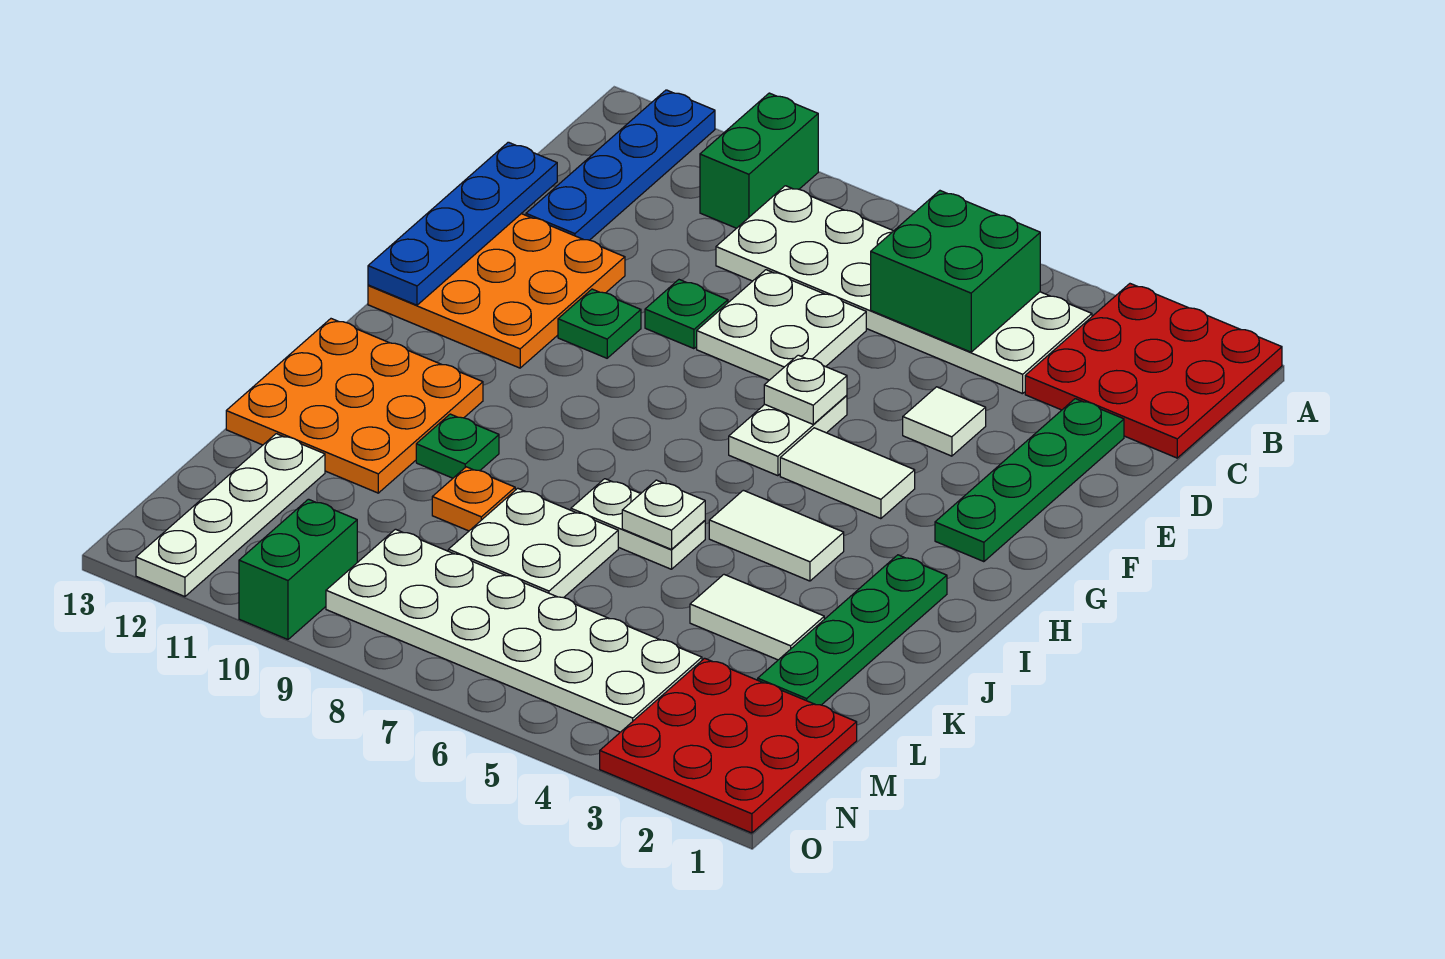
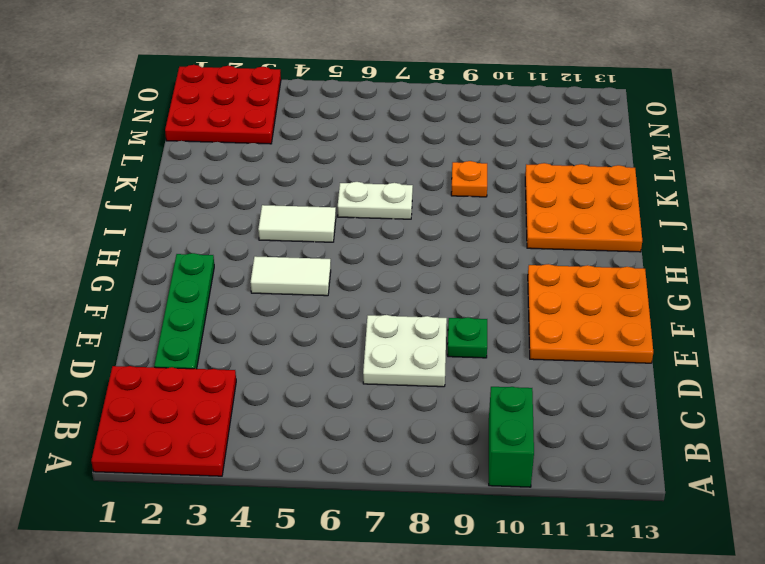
none -> blue plate A12:D12 level 1
none -> white plate B4:C9 level 1
none -> white tile E4 level 1

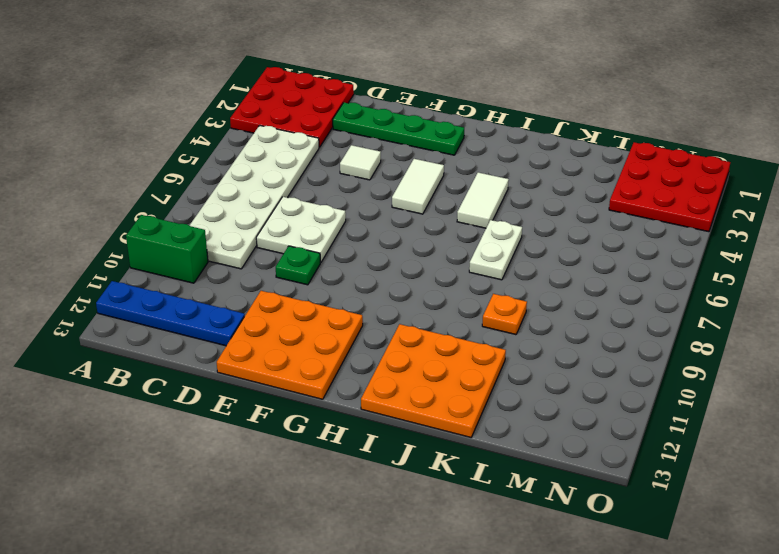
none -> white plate F6:G6 level 1
none -> green plate F10 level 1
none -> green plate I2:L2 level 1

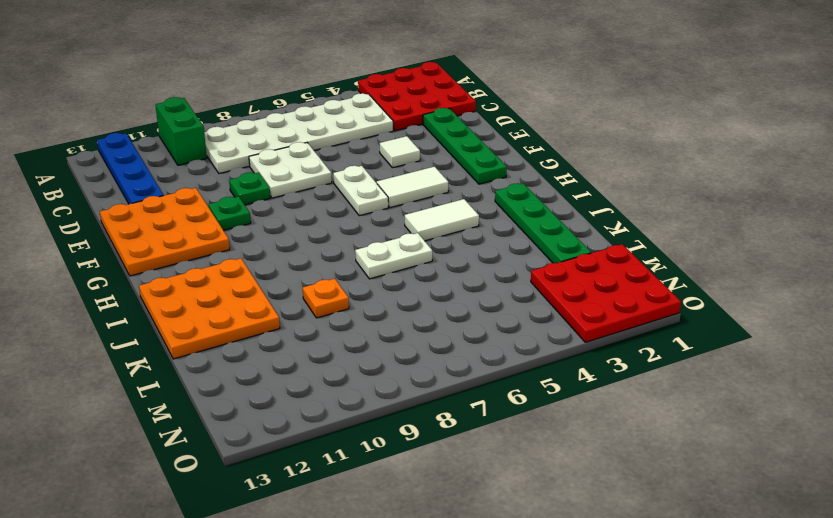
none -> green plate J10 level 1
none -> white tile K3:K4 level 1
none -> white plate K7:L8 level 1

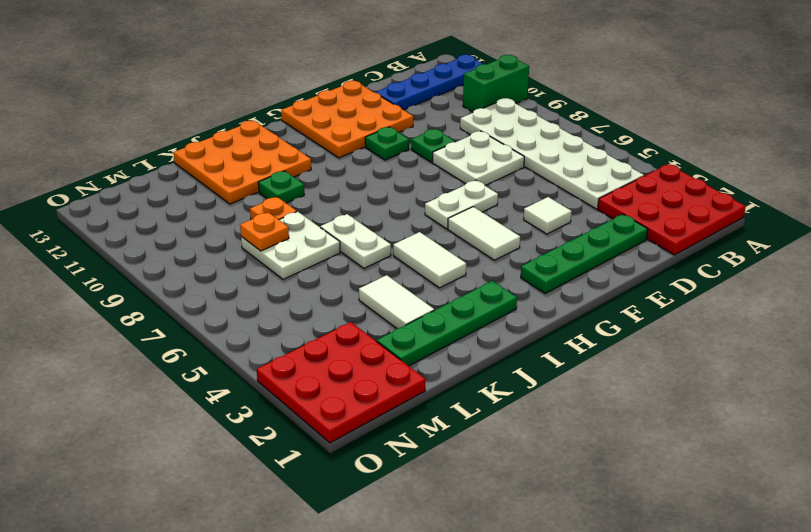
orange plate L8 level 2 -> none
none -> white plate L12:O12 level 1
none -> white plate M4:N9 level 1
none -> green brick N10:O10 level 1

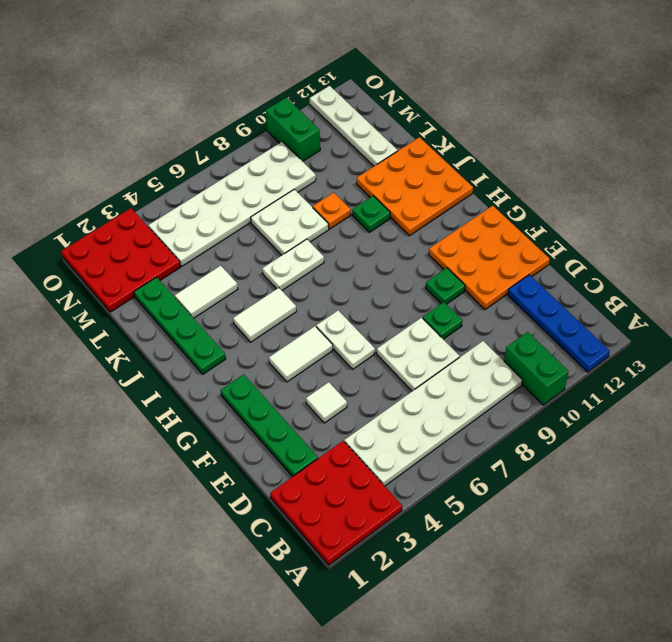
none -> green brick B5:C6 level 2
none -> blue plate D13:G13 level 2
none -> white plate F6 level 2

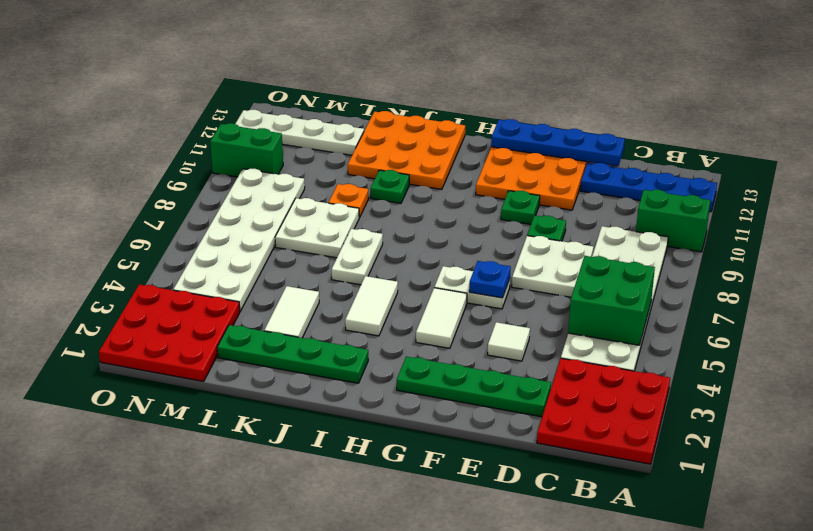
blue plate F6 level 2 -> white plate F6 level 2
none -> white plate J6 level 2

